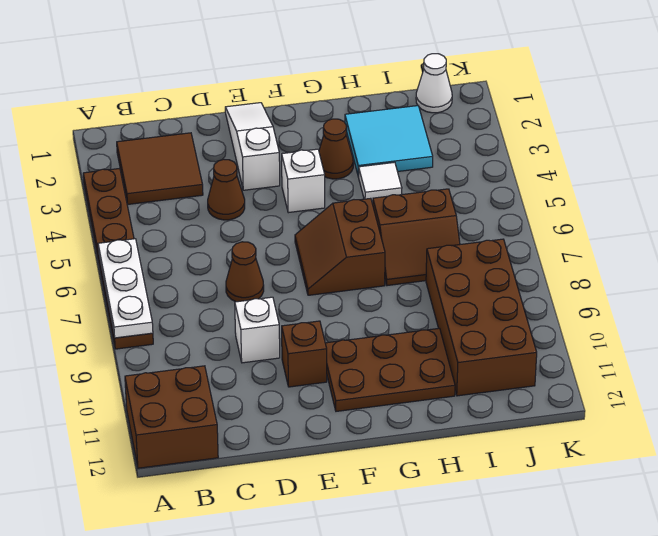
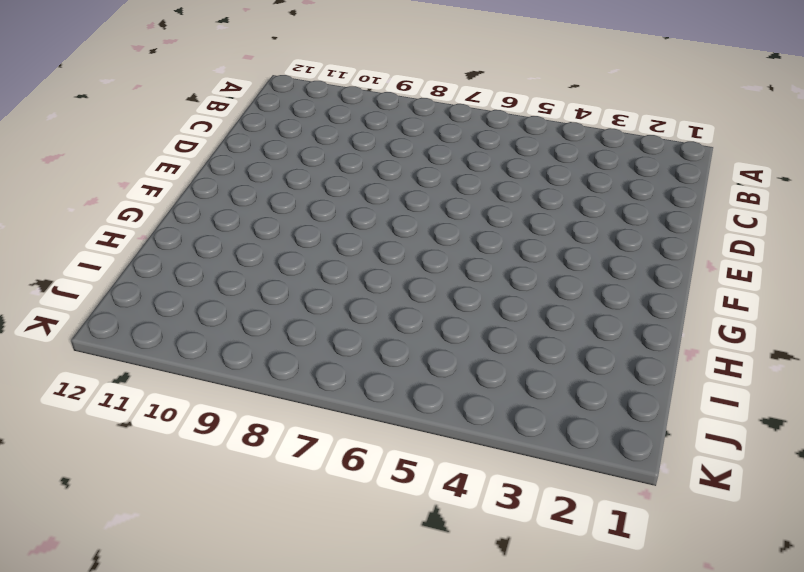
none -> brown plate A3:A8 level 1
none -> brown brick A11:B12 level 1
none -> brown tile B2:C3 level 1

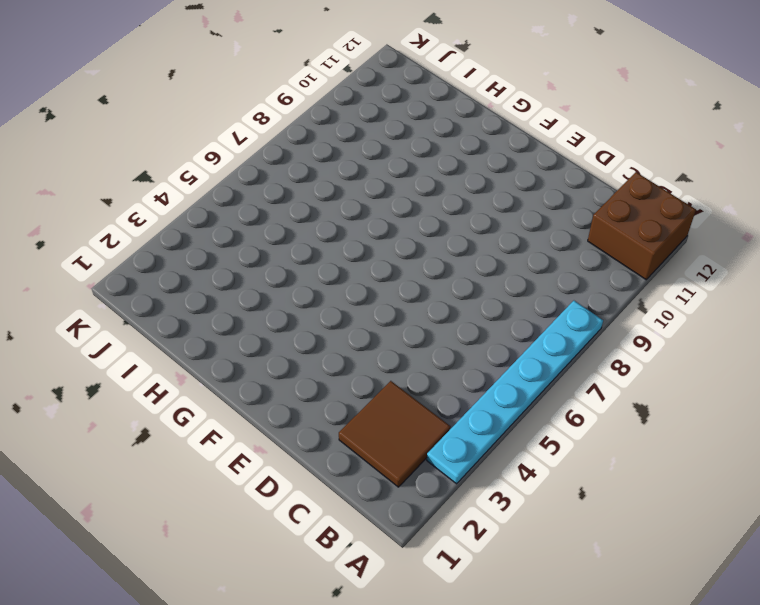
cyan plate A3:A8 level 1 -> brown plate A3:A8 level 1
none -> brown cone D4 level 1
none -> brown cone D7 level 1
none -> white brick D9 level 1

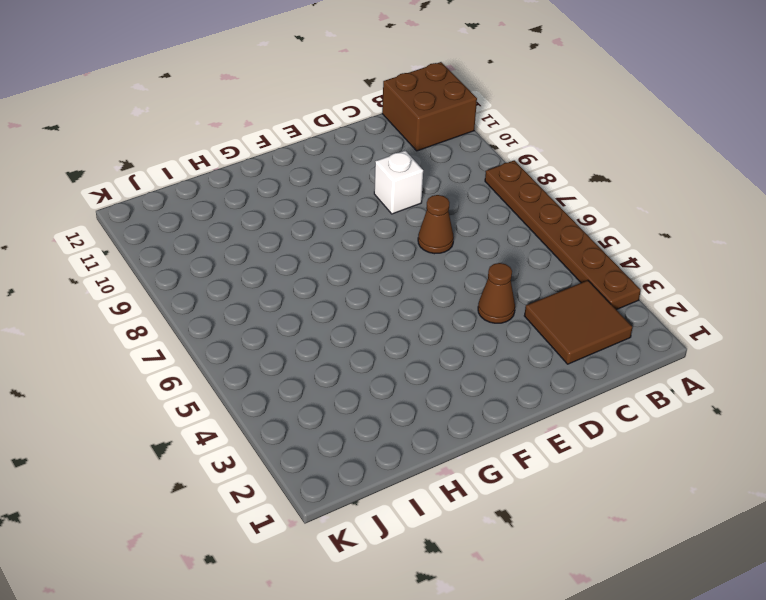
none -> white slope E1:E3 level 1 top 3
none -> brown brick E10 level 1
none -> white brick F4 level 1

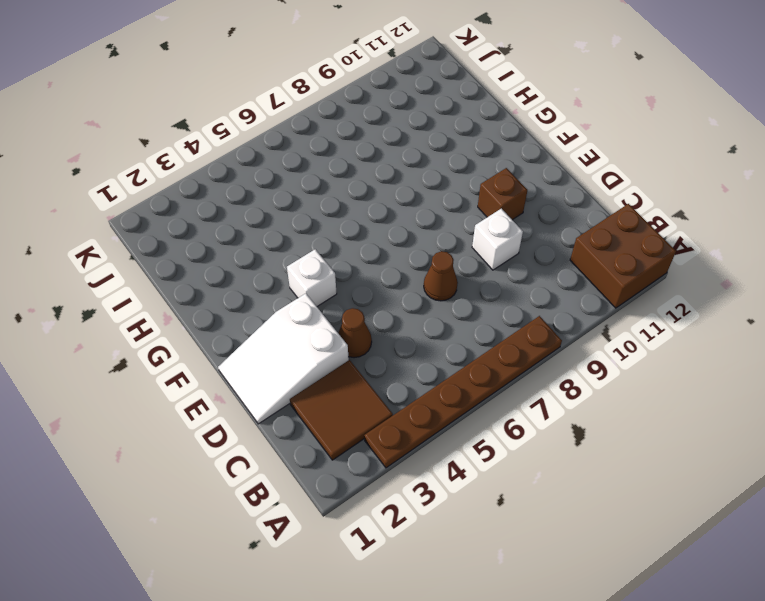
white slope D1:E3 level 1 top 3 -> white slope E1:E3 level 1 top 3
none -> brown slope F6:G7 level 1 top G
none -> brown plate F10:H11 level 1
none -> brown cone G3 level 1

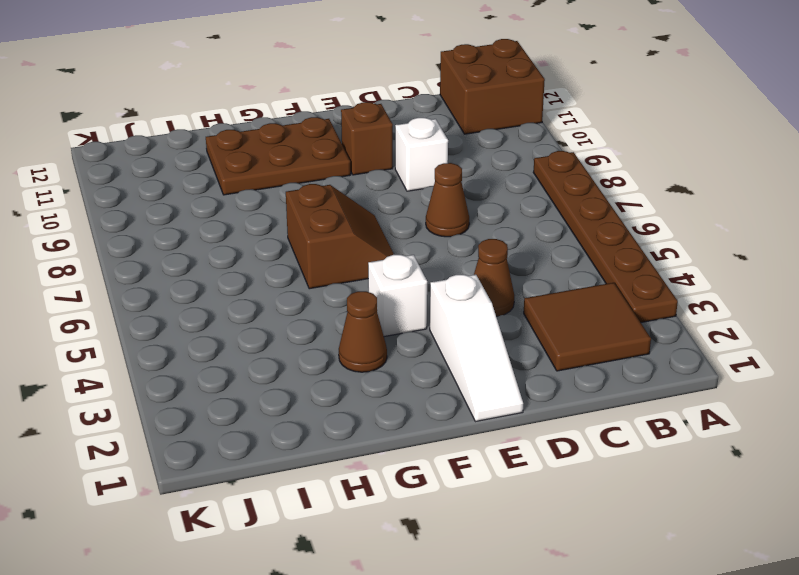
none -> cyan tile H2:I3 level 1
none -> white tile H4 level 1
none -> brown slope H6:I7 level 1 top 6

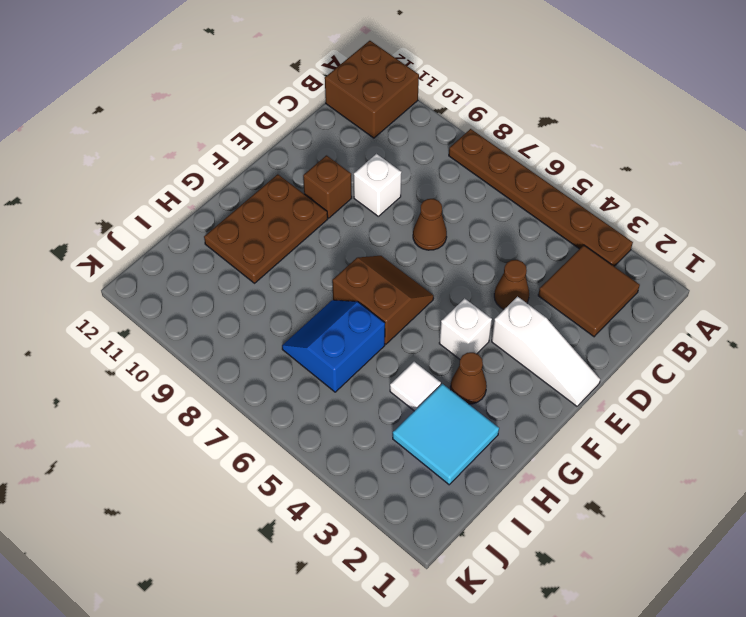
blue slope H6:I7 level 1 top 6 -> brown slope H6:I7 level 1 top 6
none -> brown brick I8:J11 level 1
none -> white cone J1 level 1
none -> white plate A6:A8 level 2

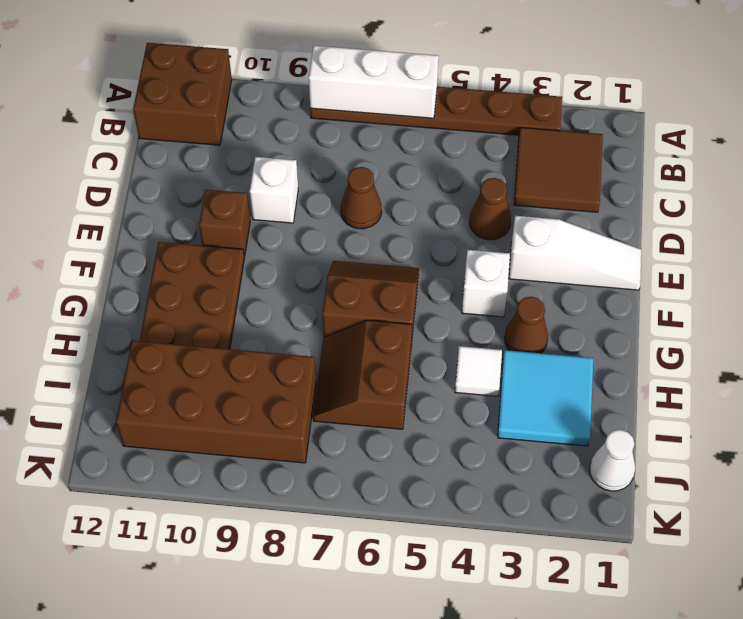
white brick A6:A8 level 2 -> white plate A6:A8 level 2

